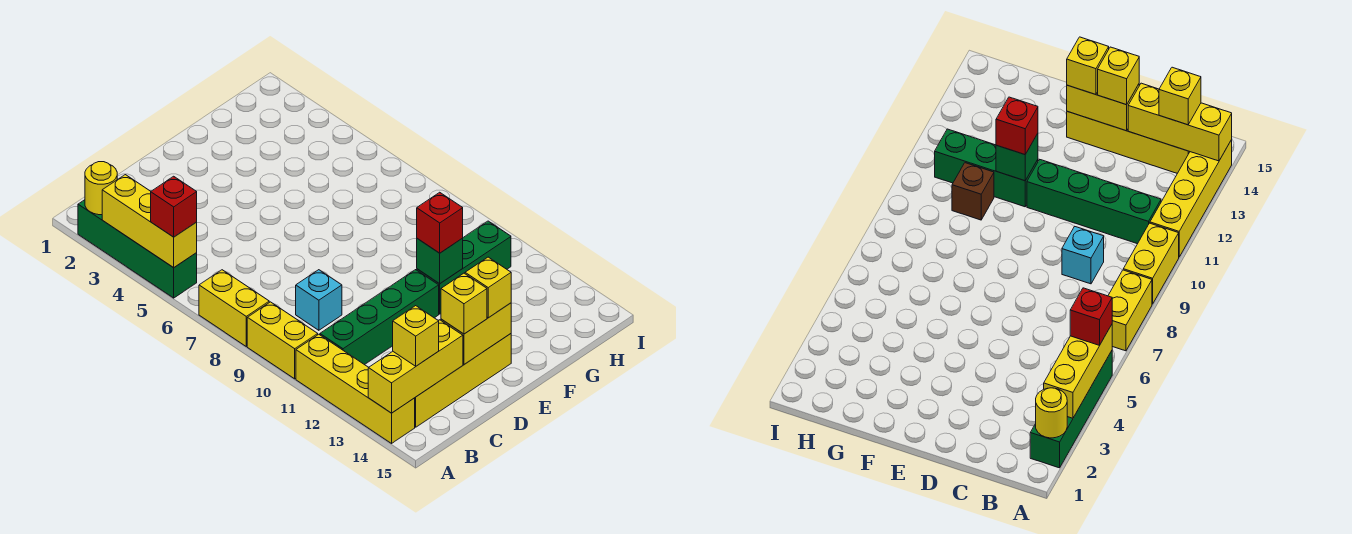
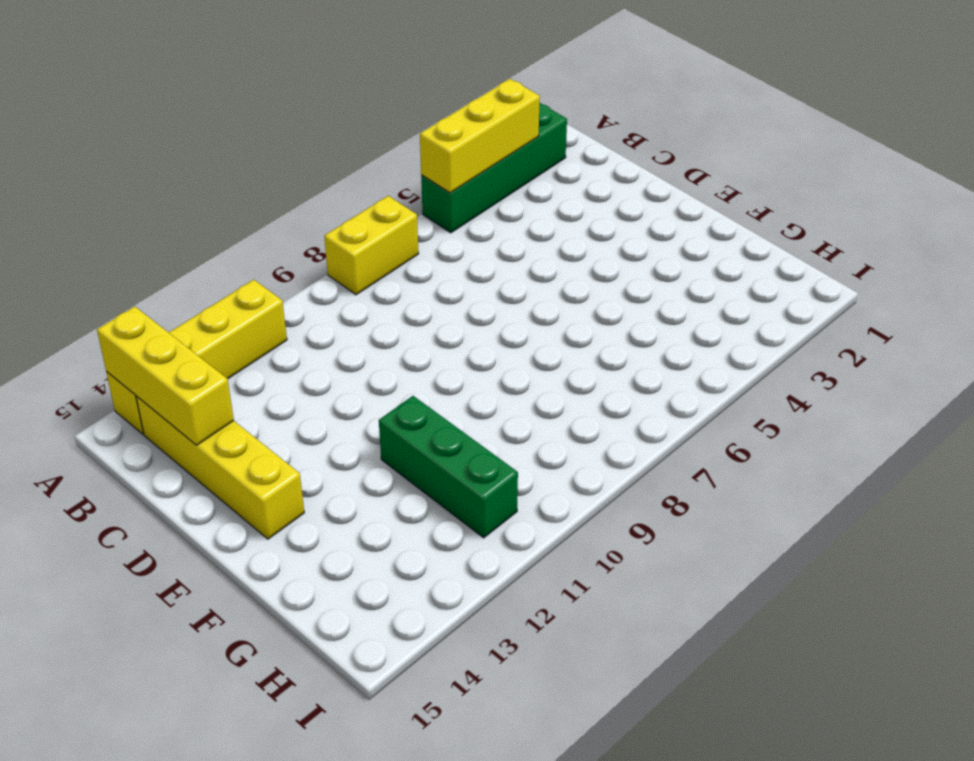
none -> yellow brick A9:A10 level 1
none -> green brick B11:E11 level 1
none -> cyan brick C9 level 1

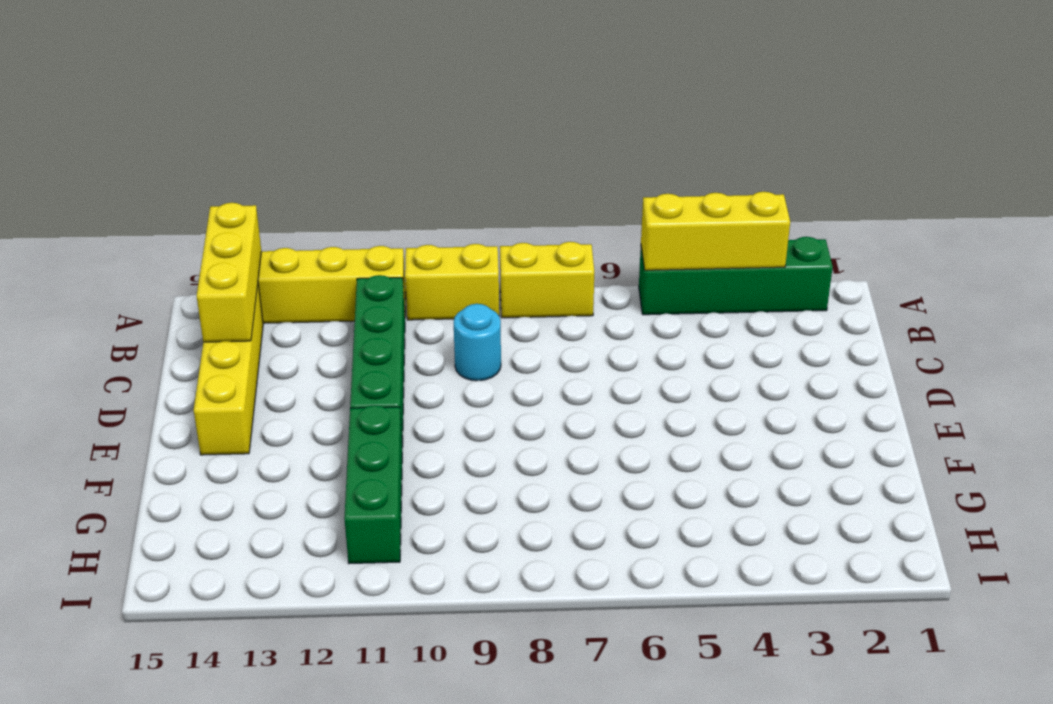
cyan round brick C9 level 1 -> cyan brick C9 level 1
none -> brown brick G10 level 1
none -> yellow round brick A2 level 2
none -> yellow brick D14:E14 level 2

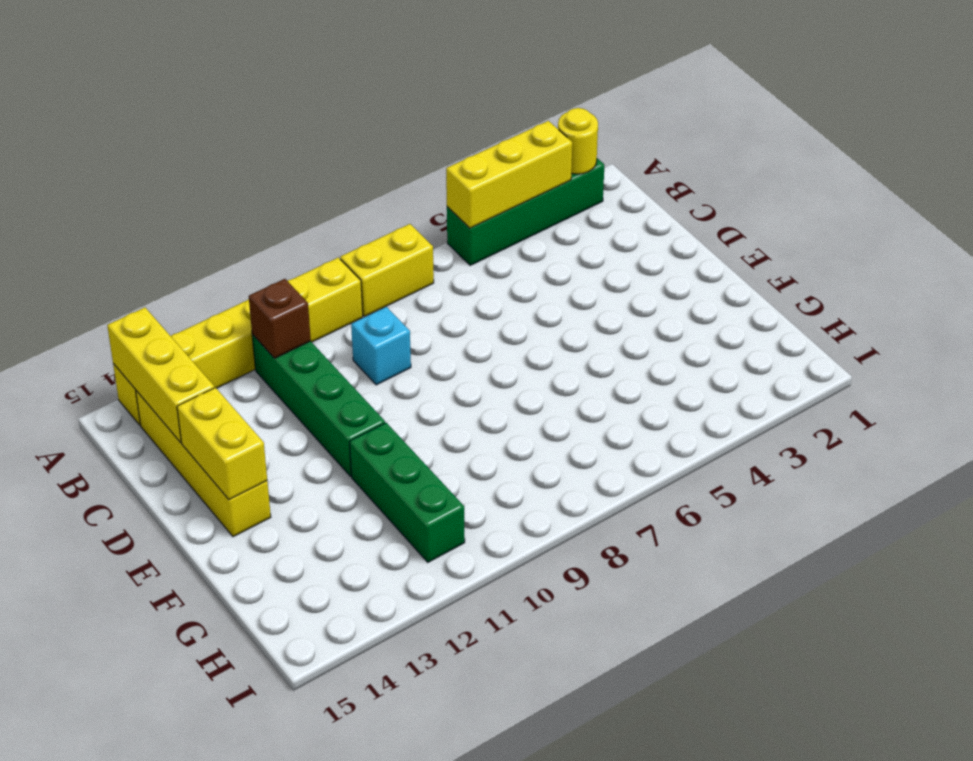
brown brick B11 level 2 -> brown brick G10 level 1
none -> green brick F11 level 2
none -> red brick A5 level 3
none -> yellow brick B14 level 3

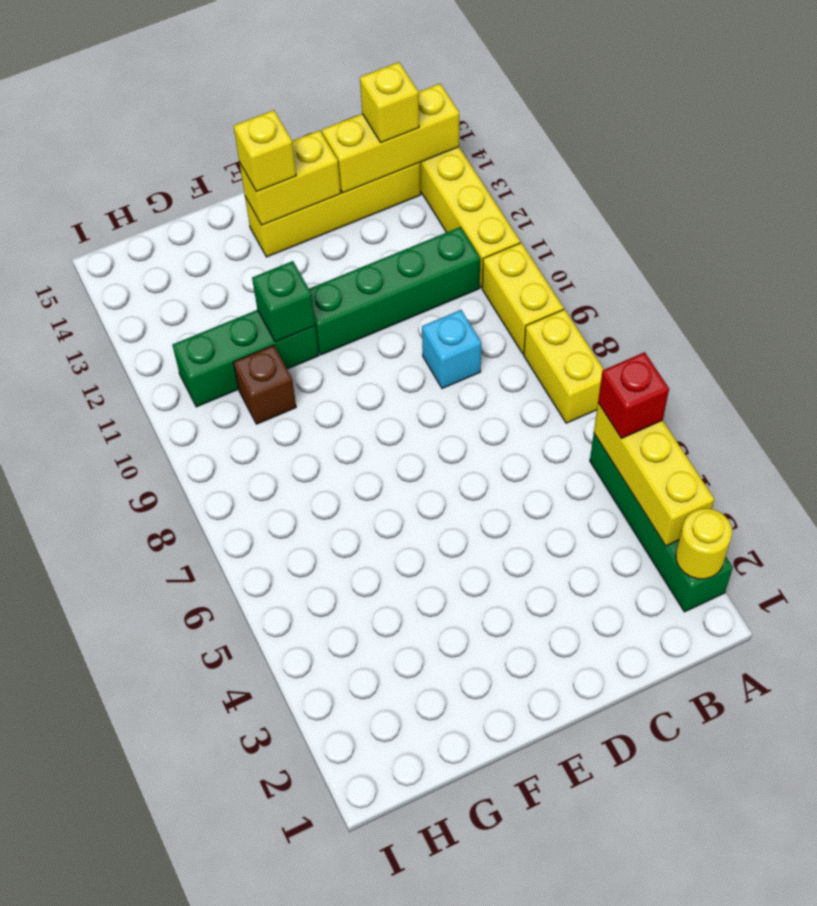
none -> yellow brick D14 level 3
none -> red brick F11 level 3

